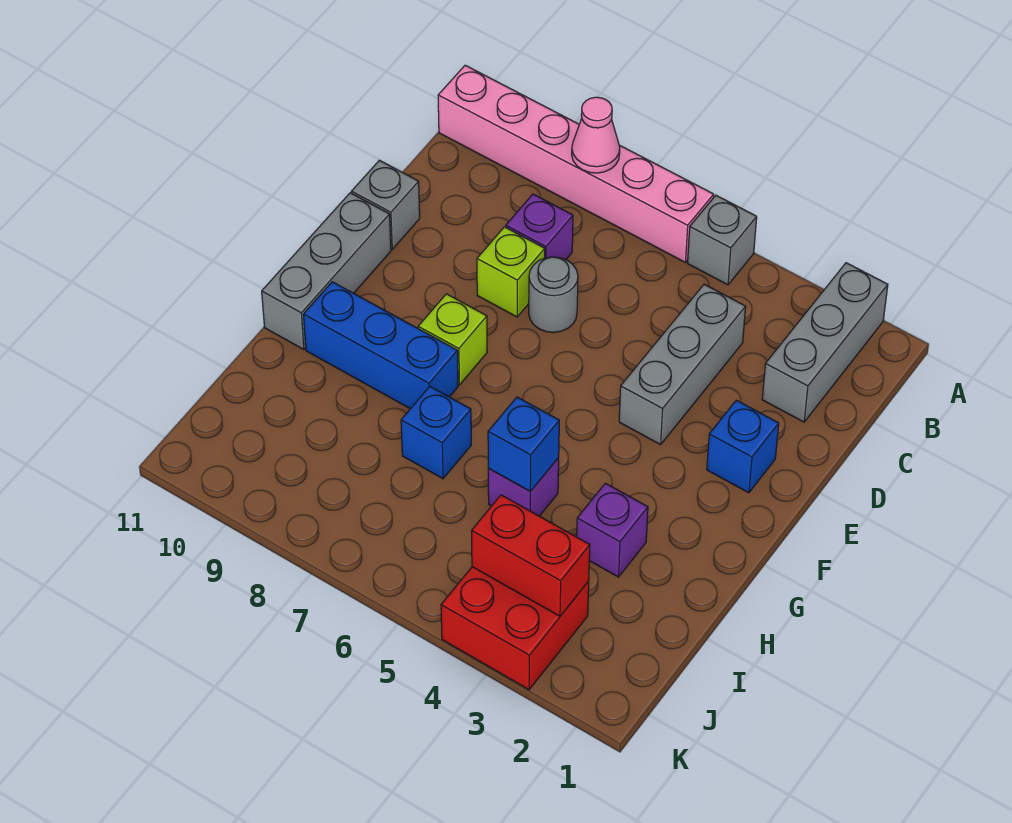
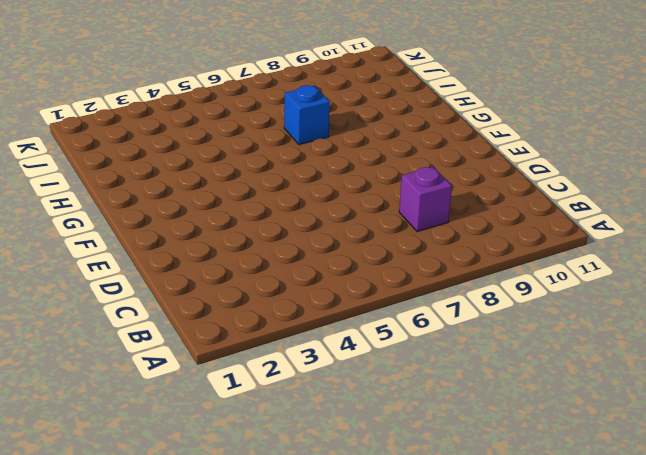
none -> grey brick A2:C2 level 1
none -> grey brick A5 level 1
none -> pink brick A6:A11 level 1

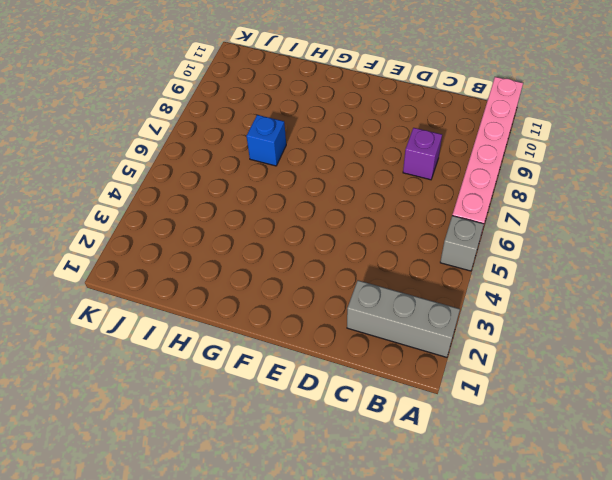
none -> grey brick C4:E4 level 1
none -> grey round brick D7 level 1
none -> lime brick D8 level 1

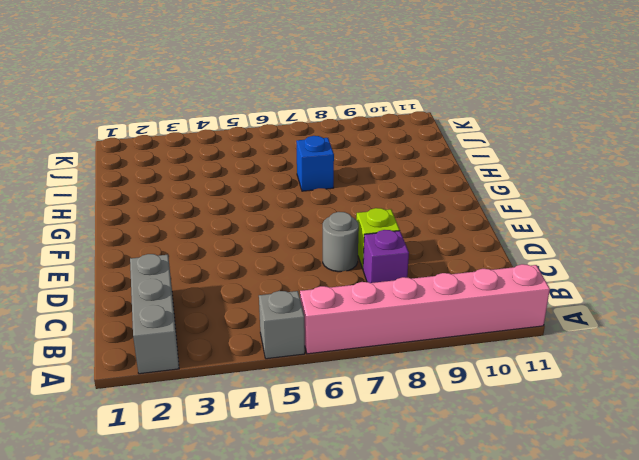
none -> grey brick C4:E4 level 1
none -> grey brick D11 level 1
none -> blue brick E2 level 1

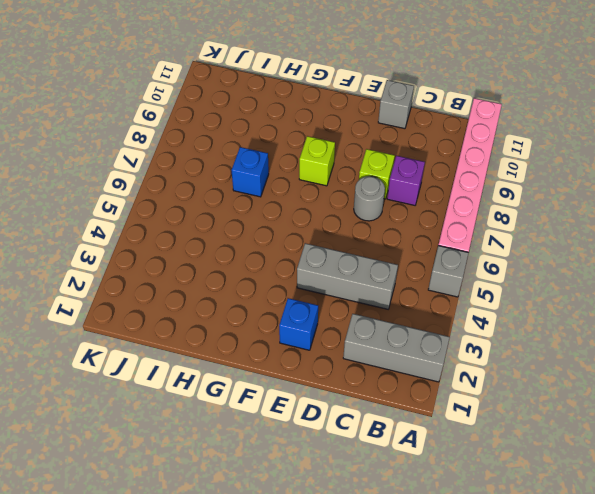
none -> grey brick E11:G11 level 1
none -> blue brick G8:G10 level 1
none -> purple brick H3 level 1

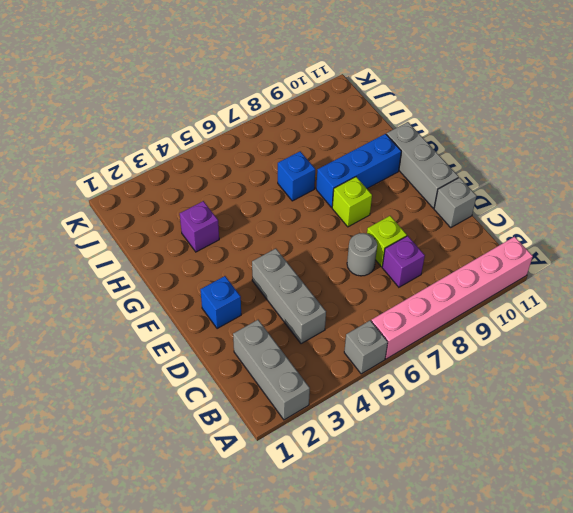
none -> purple brick H5 level 1
none -> red brick J3:K4 level 1
none -> pink cone A8 level 2

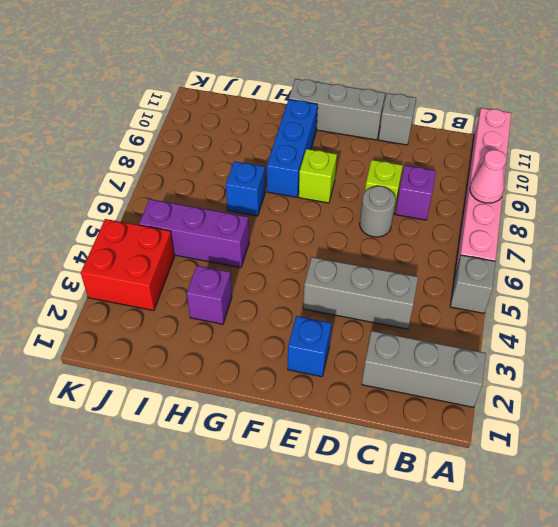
purple brick H5:J5 level 1 -> purple brick H5 level 1
none -> blue brick H5 level 2
none -> red brick J3:J4 level 2

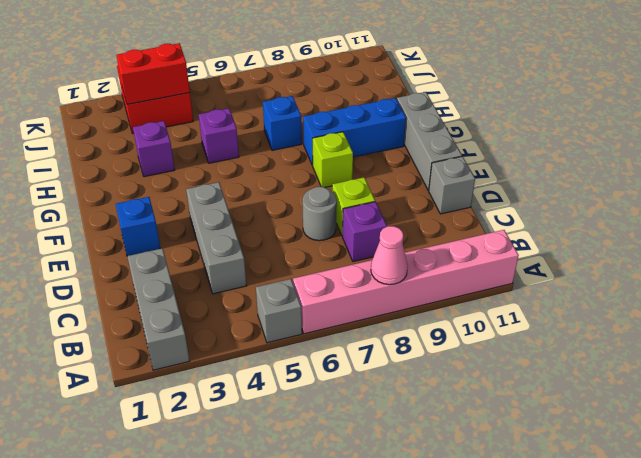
none -> blue brick H5 level 2

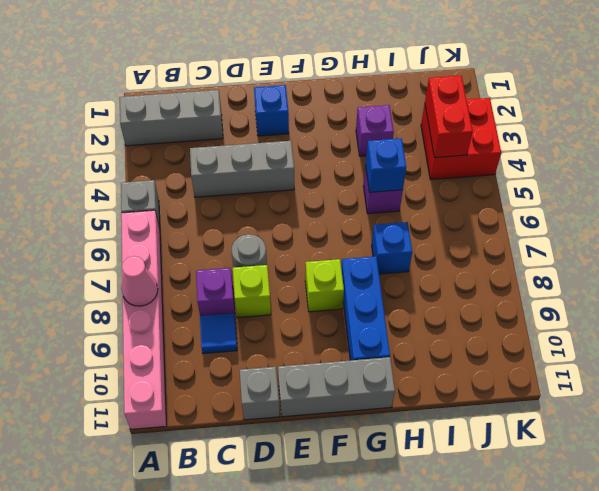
blue tile C9 level 1 -> none

